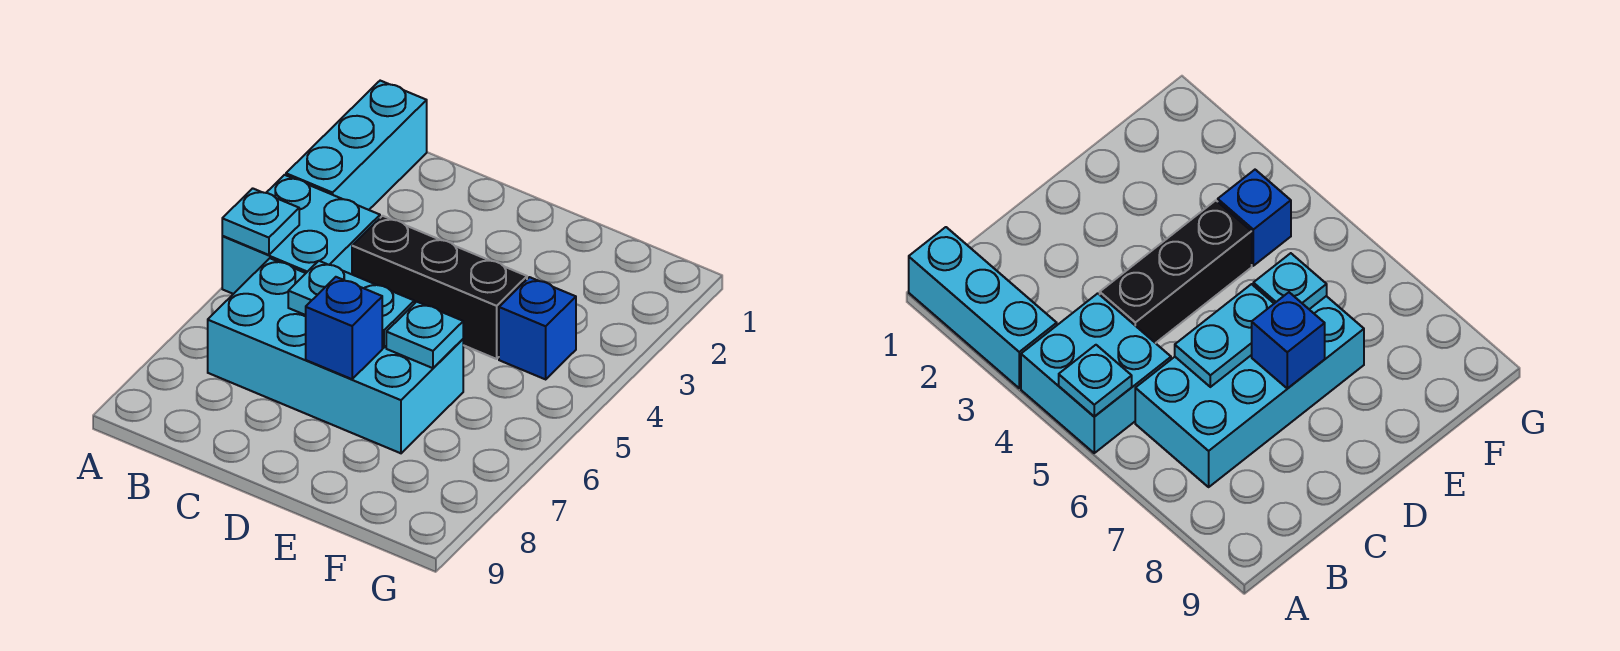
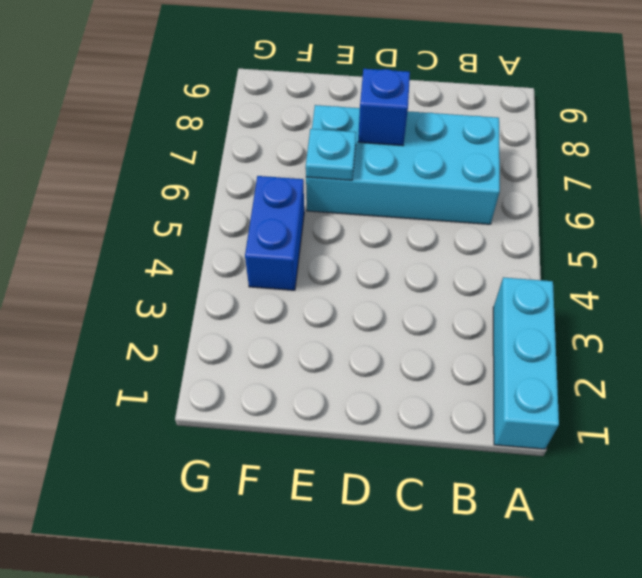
blue brick F4:F5 level 1 -> blue brick F4 level 1
none -> cyan brick A4:B5 level 1
none -> black brick C4:E4 level 1

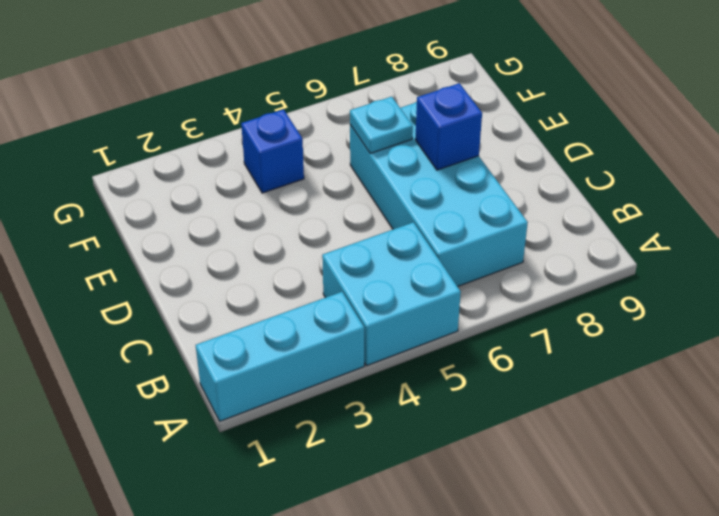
none -> black brick C4:E4 level 1
none -> cyan plate A5 level 2

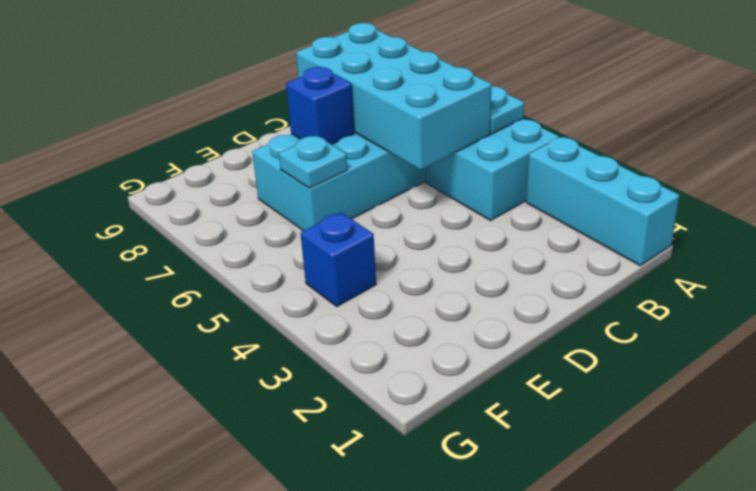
cyan brick B5:C8 level 2 -> cyan plate C6:D6 level 2
none -> black brick C4:E4 level 1

